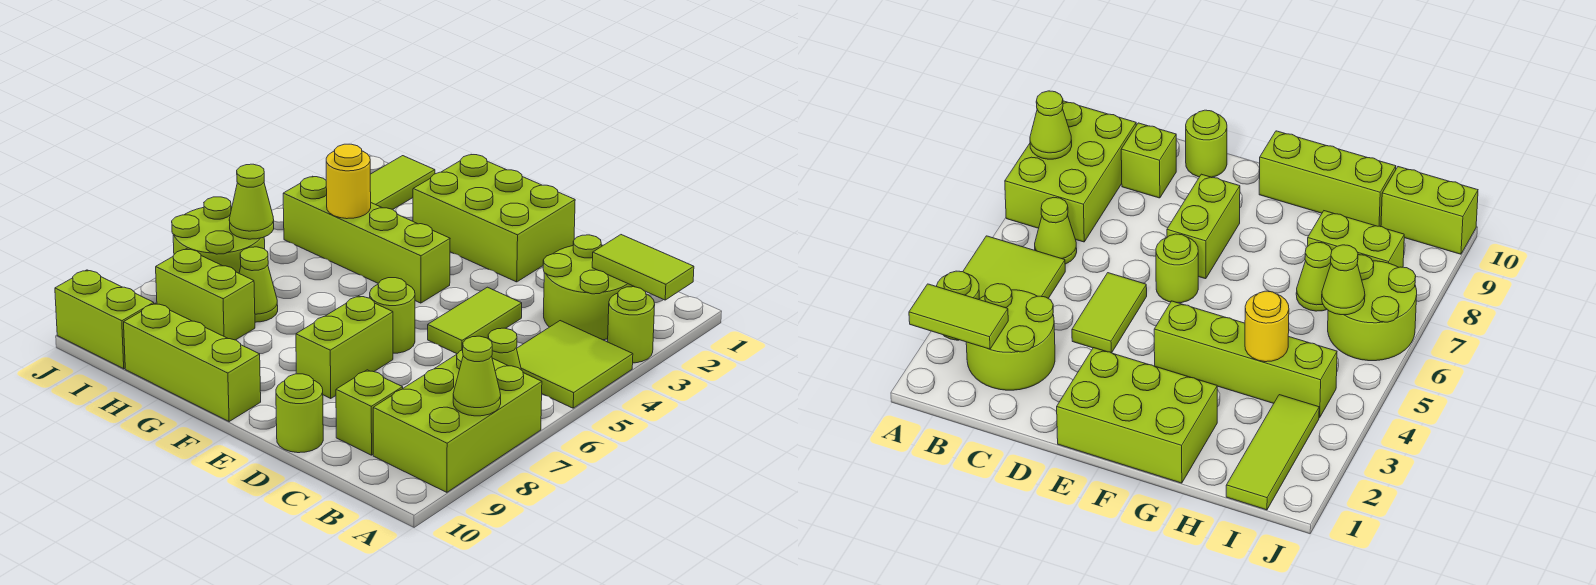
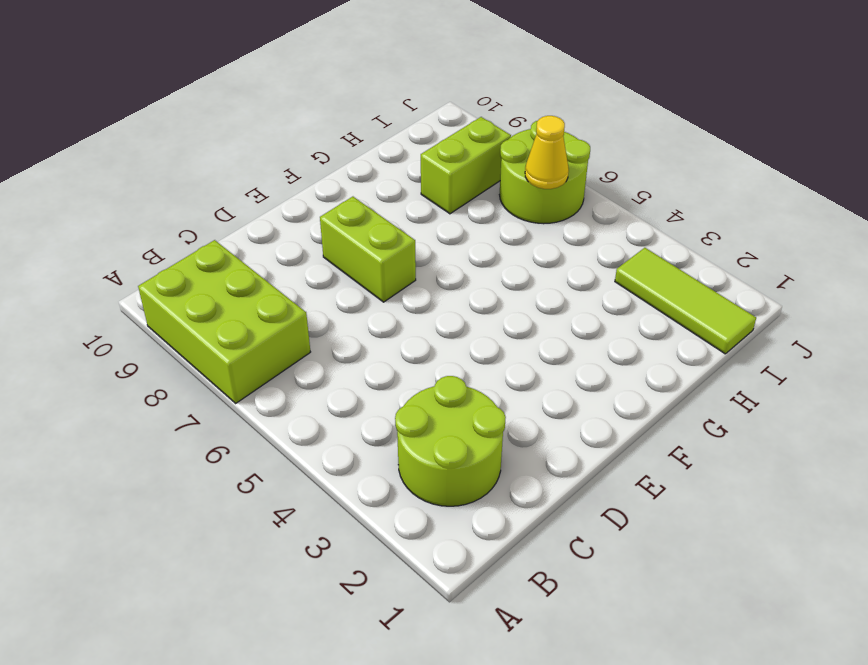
yellow cone I6 level 2 -> lime cone I6 level 2
none -> lime round brick A3 level 1
none -> lime tile A4:B5 level 1
none -> lime cone B6 level 1

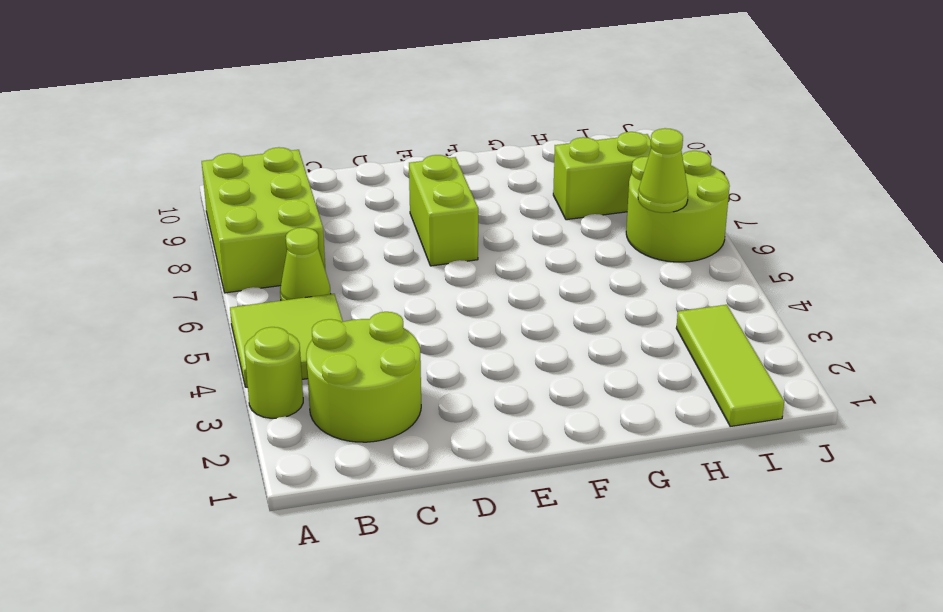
none -> lime brick C9 level 1
none -> lime tile D4:D5 level 1
none -> lime round brick D10 level 1

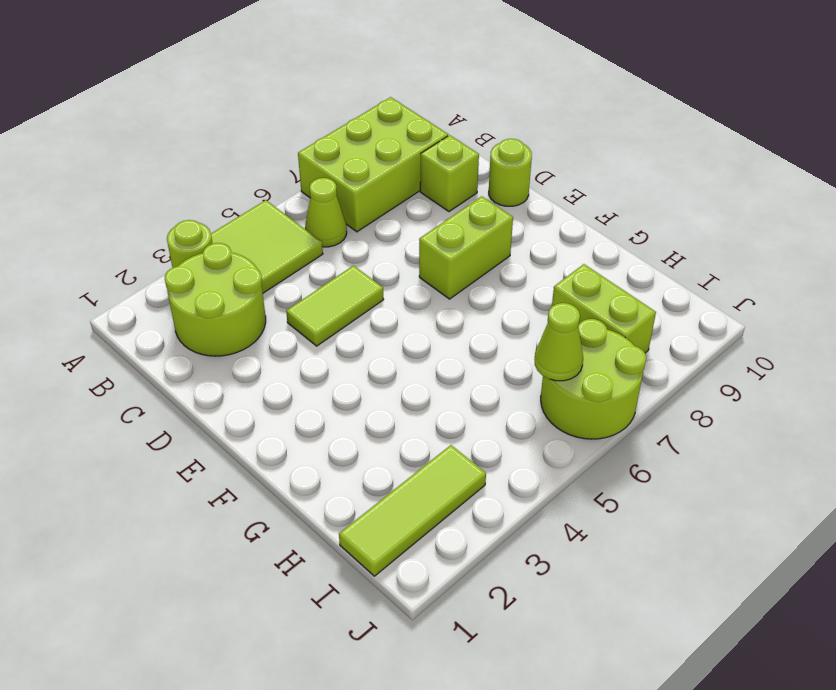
none -> lime brick E1:G2 level 1
none -> lime round brick E6 level 1
none -> lime brick F4:I4 level 1

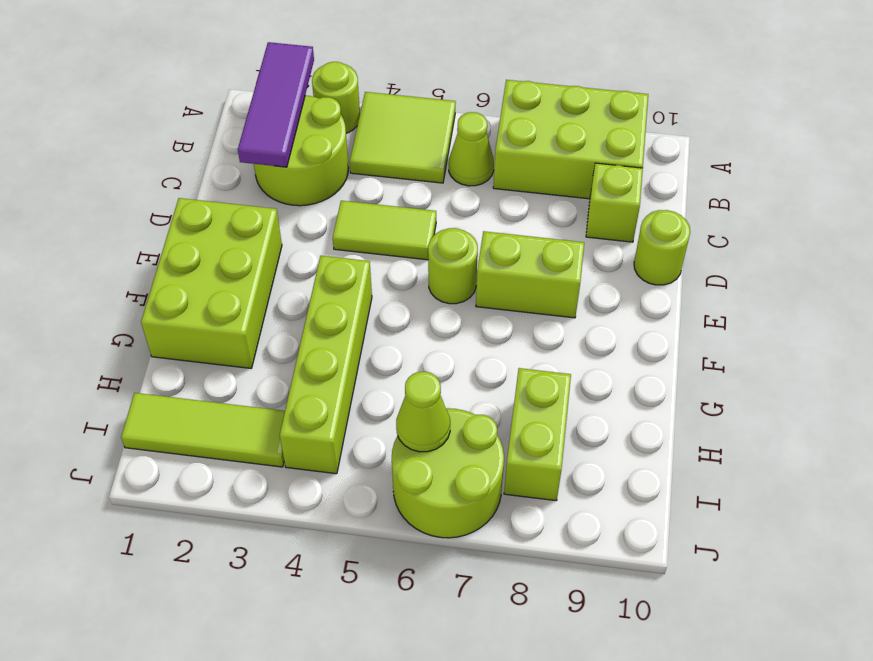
purple tile A2:C2 level 2 -> lime tile A2:B2 level 2
none -> lime brick F10:H10 level 1
none -> lime cone H7 level 1
none -> lime brick I10:J10 level 1

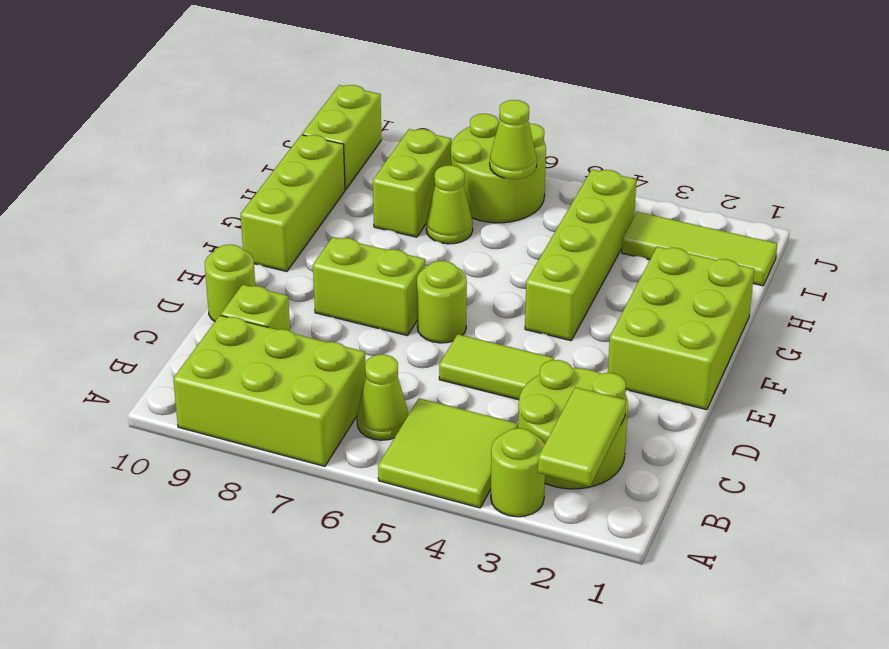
none -> lime cone A8 level 2
none -> yellow round brick H4 level 2

